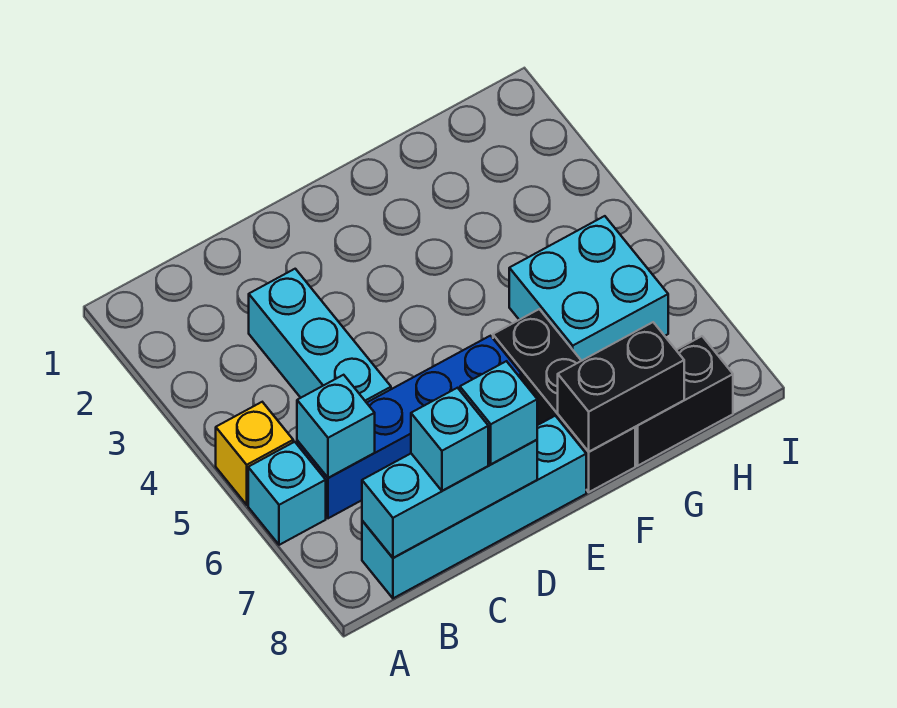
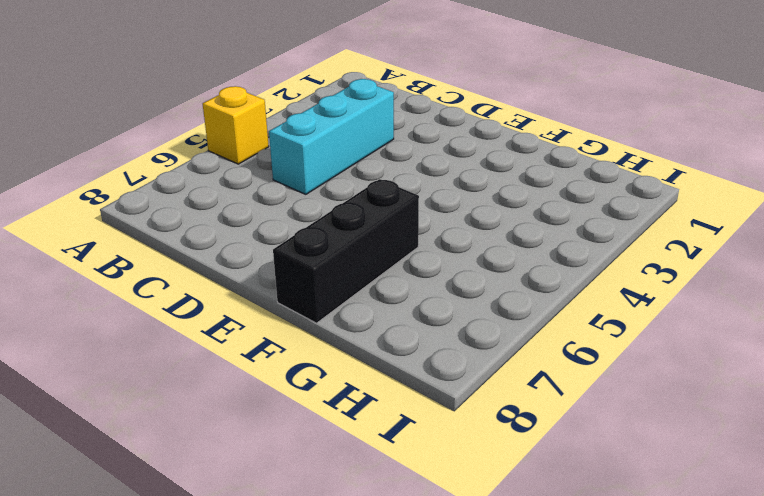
none -> cyan brick A6 level 1
none -> blue brick B6:E6 level 1
none -> cyan brick B8:E8 level 1

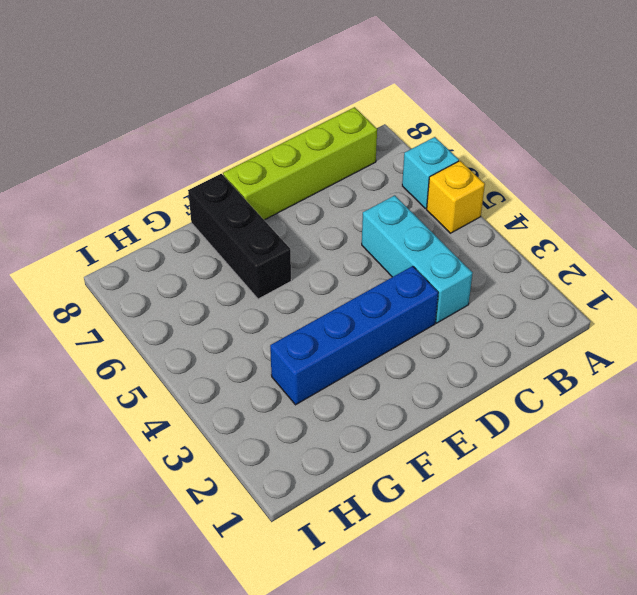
lime brick B8:E8 level 1 -> cyan brick B8:E8 level 1
blue brick D3:G3 level 1 -> blue brick B6:E6 level 1
none -> cyan brick G5:H6 level 1
none -> black brick G8:H8 level 1
none -> cyan brick B6 level 2

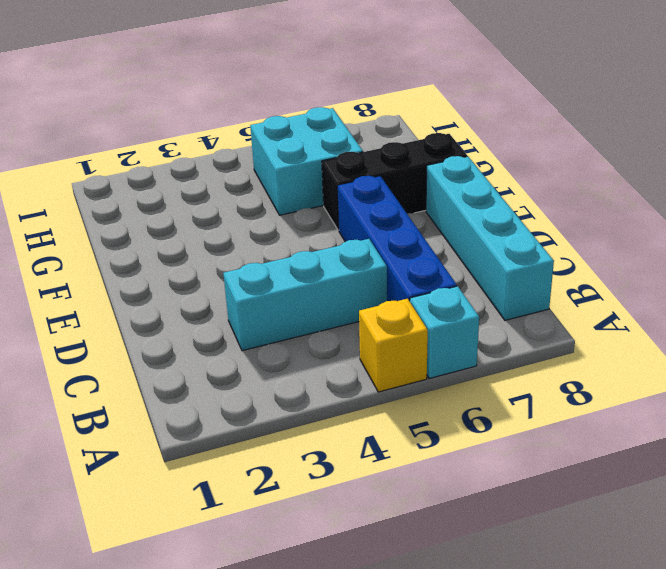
none -> black brick G8:H8 level 1
none -> cyan brick B6 level 2
none -> cyan brick B8:D8 level 2

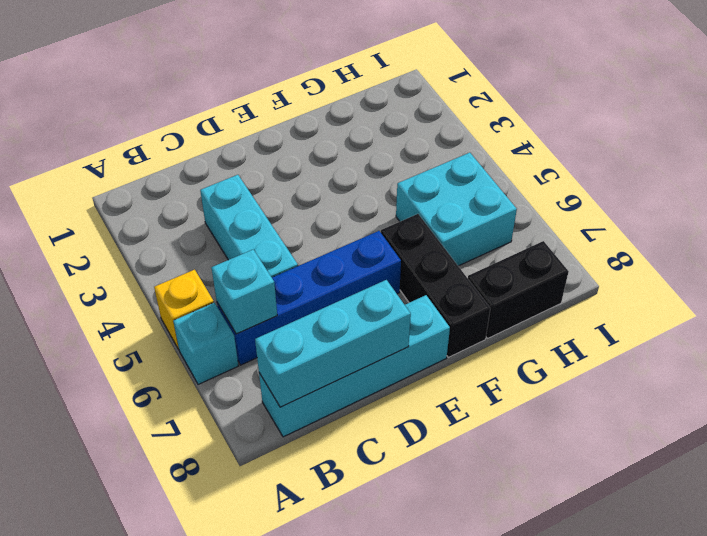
none -> black brick F8:G8 level 2
none -> cyan brick C8 level 3
none -> cyan brick D8 level 3

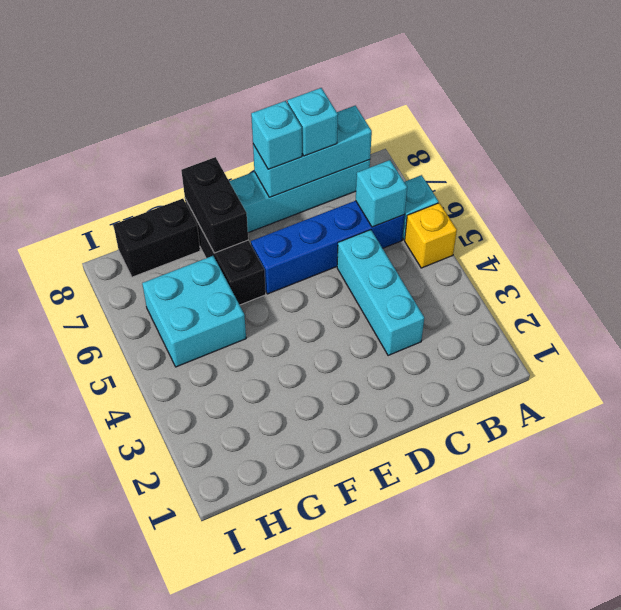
black brick F7:F8 level 2 -> black brick F8:G8 level 2

